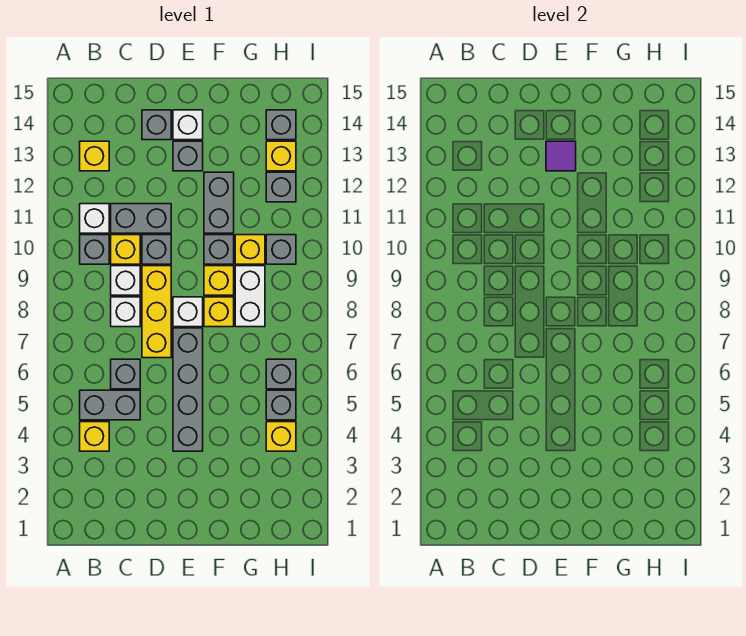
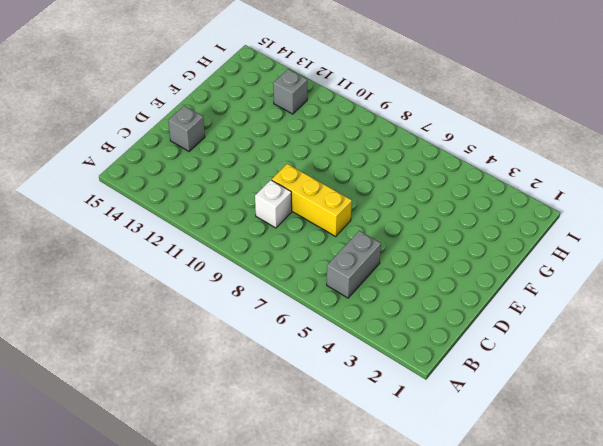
none -> yellow brick B4 level 1
none -> grey brick B10 level 1
none -> white brick B11 level 1
none -> yellow brick B13 level 1

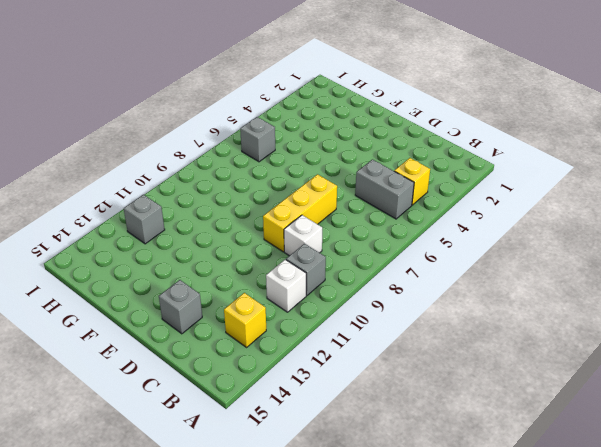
none -> grey brick C6 level 1
none -> white brick C8 level 1
none -> yellow brick C10 level 1
none -> grey brick C11:D11 level 1

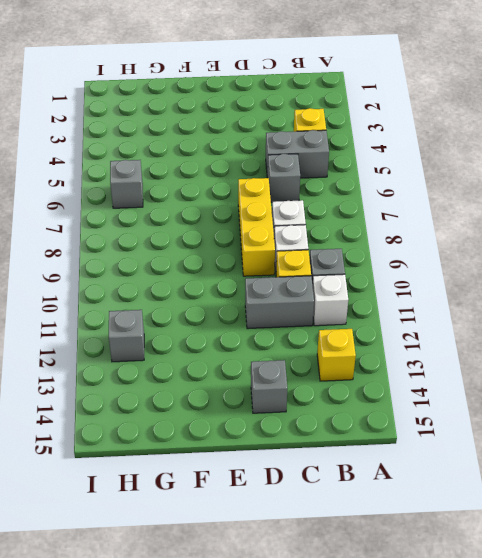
none -> grey brick D10 level 1
none -> grey brick E4:E7 level 1
none -> white brick E8 level 1
none -> grey brick E13 level 1

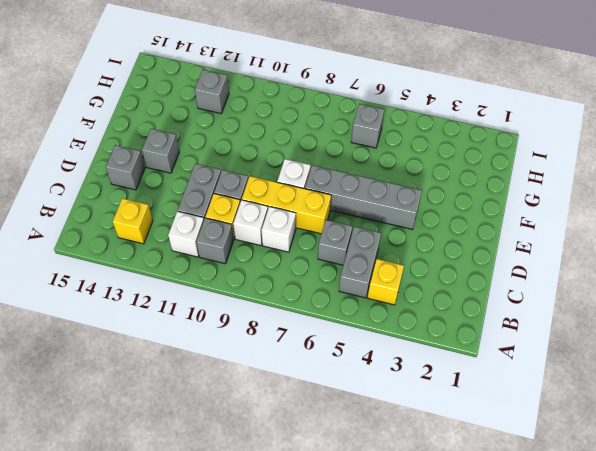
none -> white brick E14 level 1
none -> yellow brick F8 level 1
none -> yellow brick F9 level 1
none -> grey brick F10 level 1

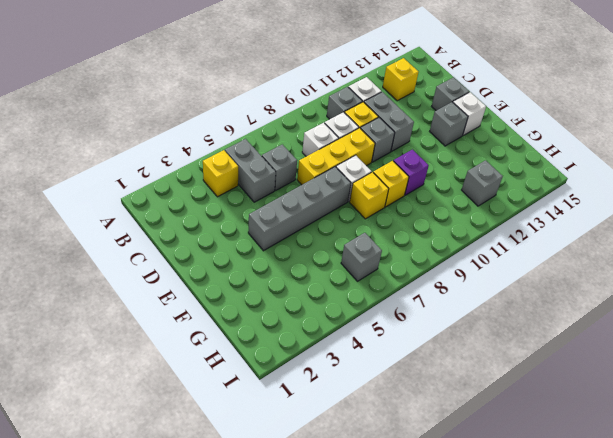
purple brick F10 level 1 -> grey brick F10 level 1
none -> grey brick F11:F12 level 1
none -> white brick G8:G9 level 1
none -> yellow brick G10 level 1
none -> yellow brick H4 level 1

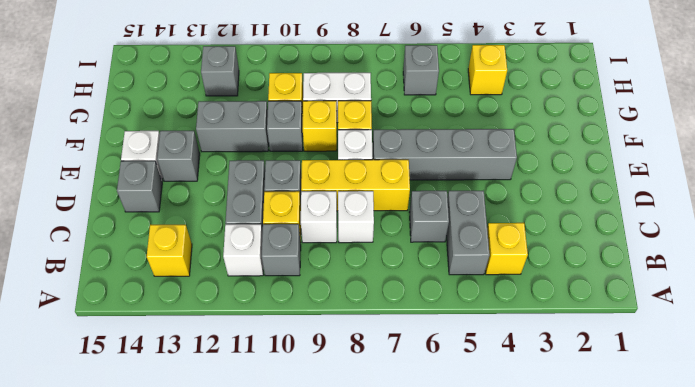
none -> grey brick H5 level 1
none -> grey brick H10 level 1
none -> yellow brick H13 level 1
none -> grey brick H14 level 1

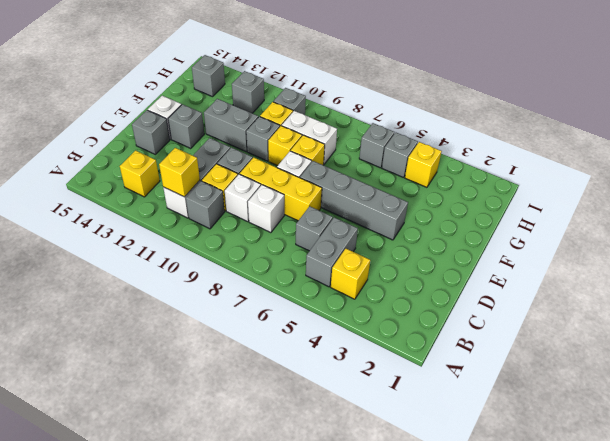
yellow brick B11 level 2 -> yellow brick H13 level 1
none -> purple tile E13 level 2

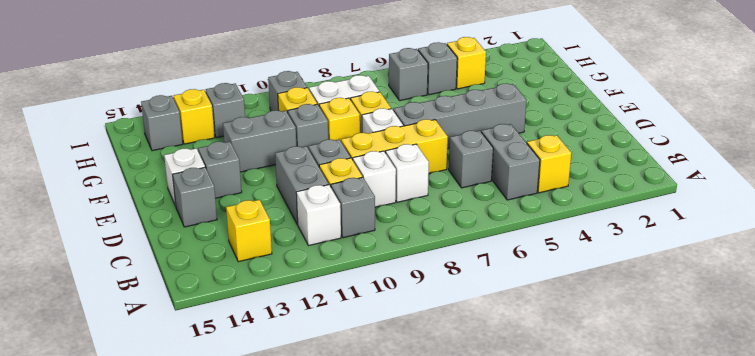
none -> purple tile E13 level 2

